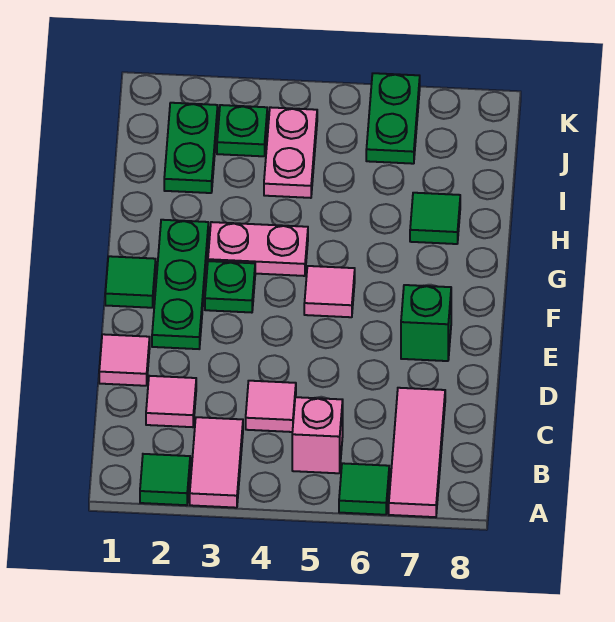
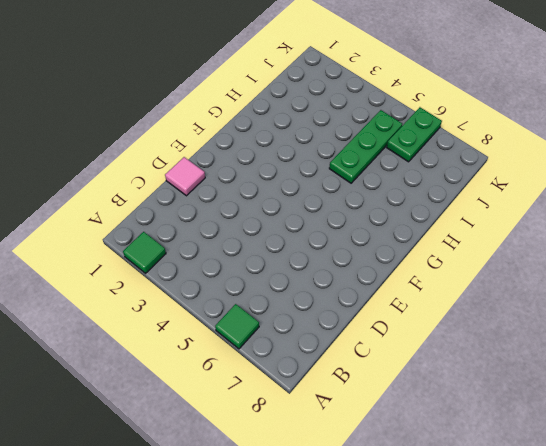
green plate H5:J5 level 1 -> green plate E2:G2 level 1
none -> pink tile A3:B3 level 1
none -> pink tile A7:C7 level 1
none -> pink brick B5 level 1

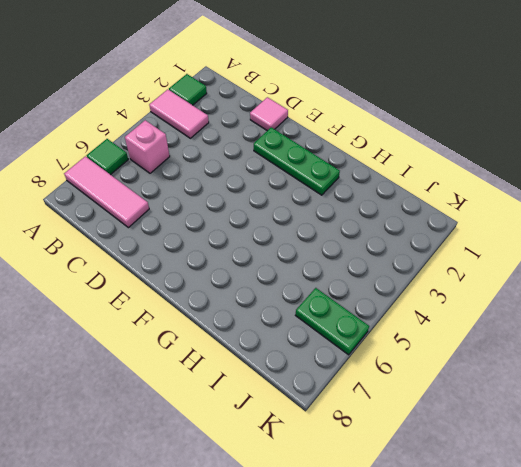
none -> pink tile C2 level 1
none -> pink tile C4 level 1
none -> green brick E7 level 1

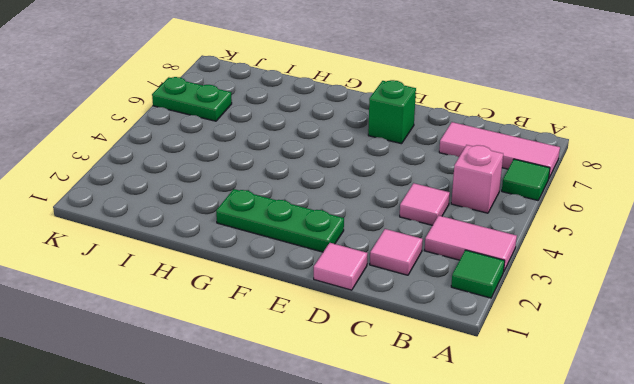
none -> green tile F1 level 1
none -> green plate F3 level 1
none -> pink tile F5 level 1

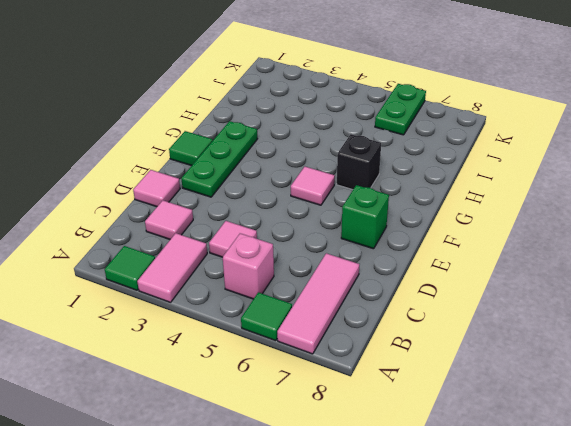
black brick G6 level 1 -> none
none -> green plate F3 level 1
none -> pink plate G3:G4 level 1
none -> green tile H7 level 1

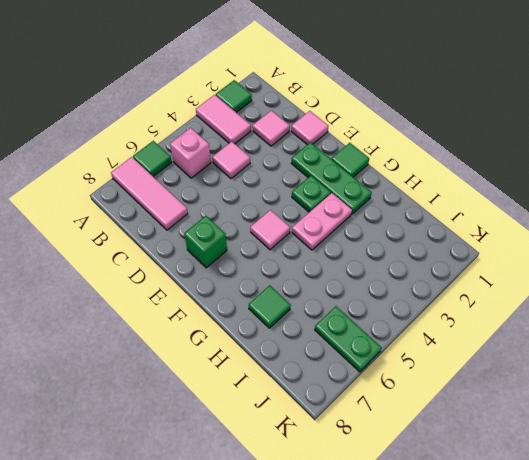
none -> green plate I2:J2 level 1
none -> pink plate I4:J4 level 1
none -> green plate J3 level 1

